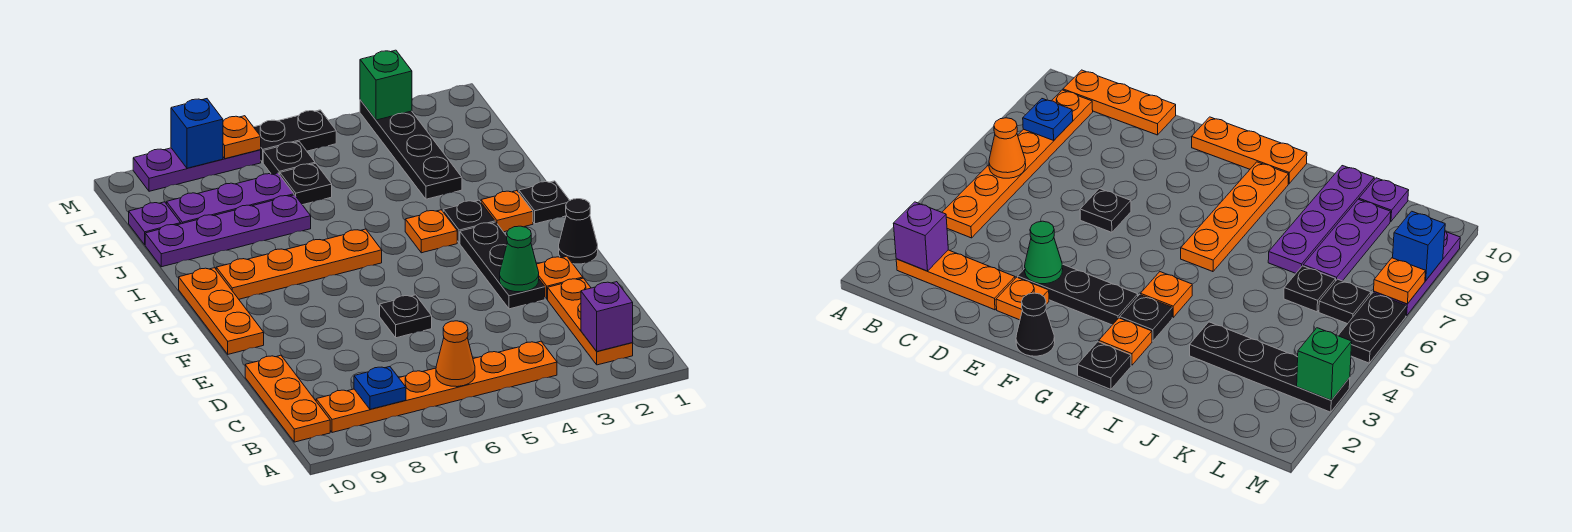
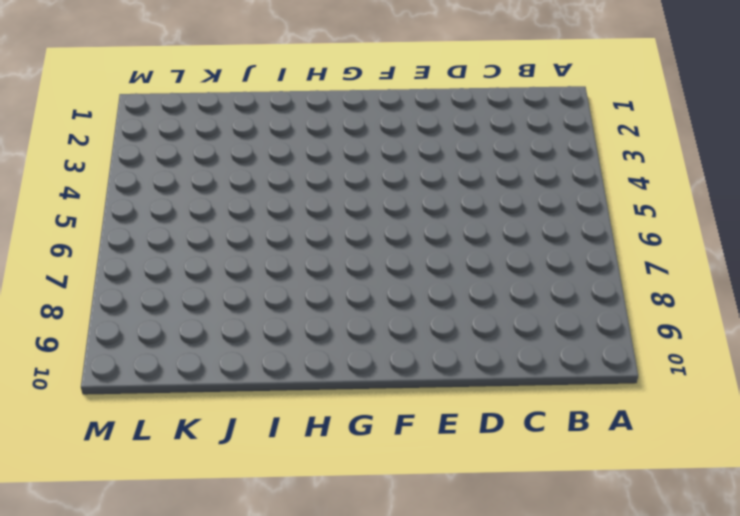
none -> orange plate B2:D2 level 1
none -> orange plate B4:B9 level 1
none -> orange plate B10:D10 level 1

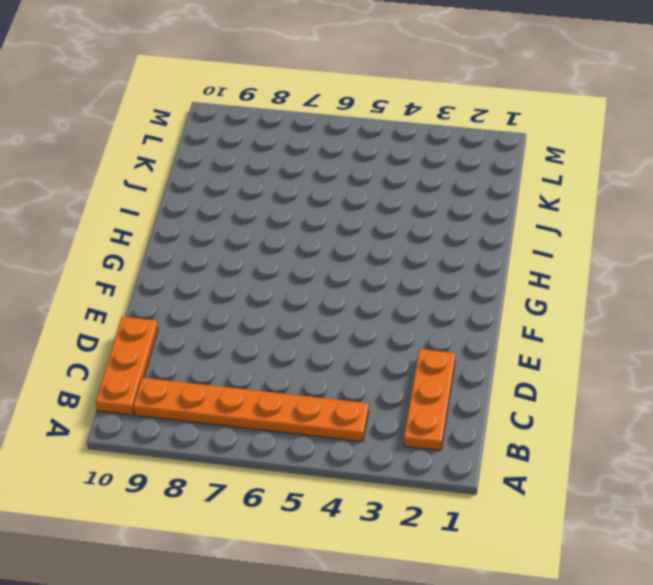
none -> orange plate E2 level 1
none -> black plate E3:G3 level 1
none -> black plate E6 level 1

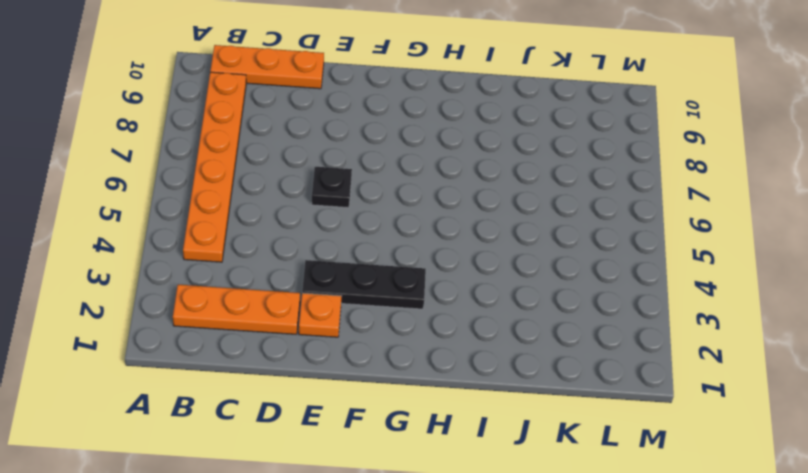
none -> black cone F1 level 1
none -> orange plate F10:H10 level 1
none -> black plate H1 level 1

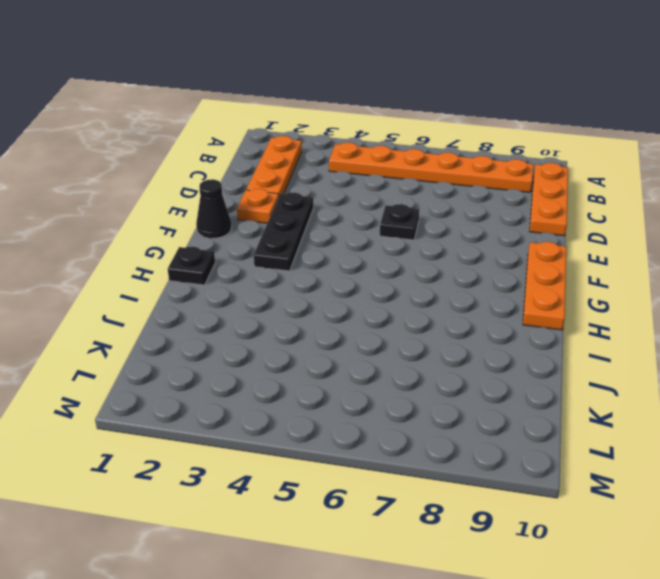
none -> orange plate H2 level 1
none -> black plate H3 level 1
none -> orange plate H4 level 1

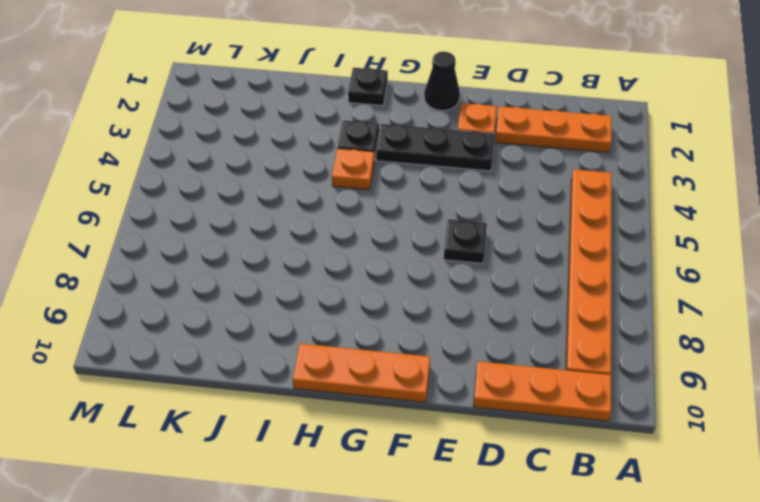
none -> orange plate H2 level 1
none -> orange plate H6:H9 level 1
none -> black plate J3:M3 level 1

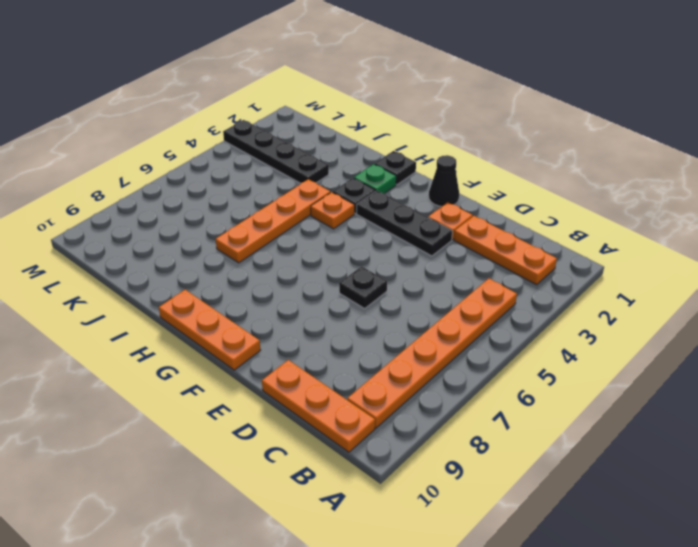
green plate H2 level 1 -> orange plate H2 level 1
orange plate I4:I7 level 1 -> orange plate H6:H9 level 1
none -> purple plate J7:J10 level 1
none -> black plate K6 level 1
none -> purple plate K7:K9 level 1

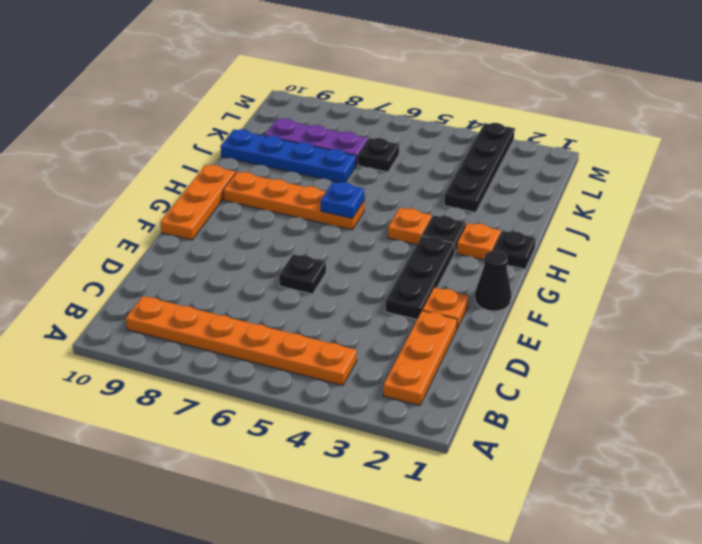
blue plate H6 level 2 -> blue plate B8 level 2
blue plate J7:J10 level 1 -> purple plate J7:J10 level 1
none -> orange plate B10:D10 level 1
none -> purple plate K10 level 1
none -> black plate L6 level 1

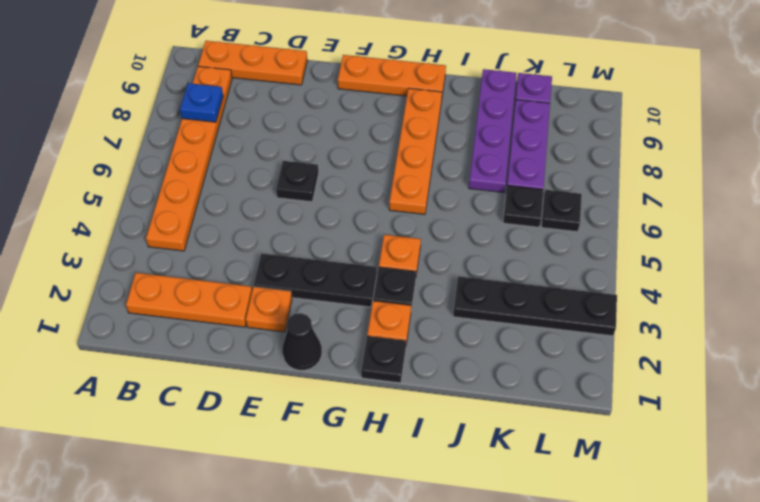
none -> black plate M5:M6 level 1
none -> purple plate M7:M9 level 1
none -> purple brick B2 level 2

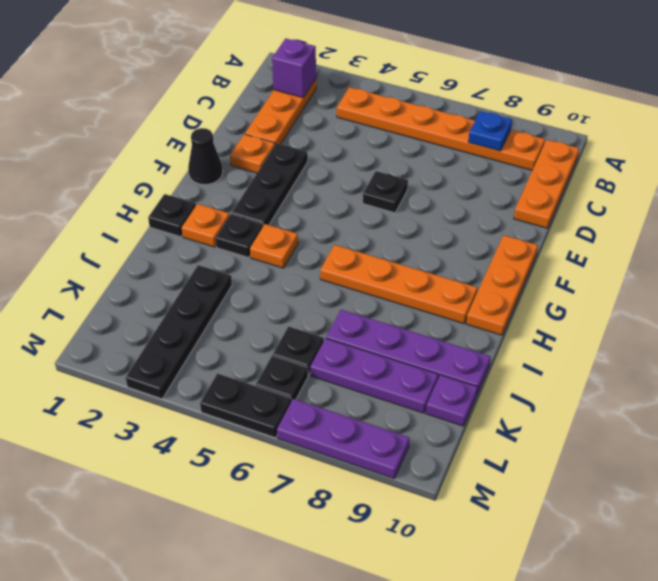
none -> orange cone B6 level 2
none -> green cone E3 level 2
none -> green brick M3 level 2

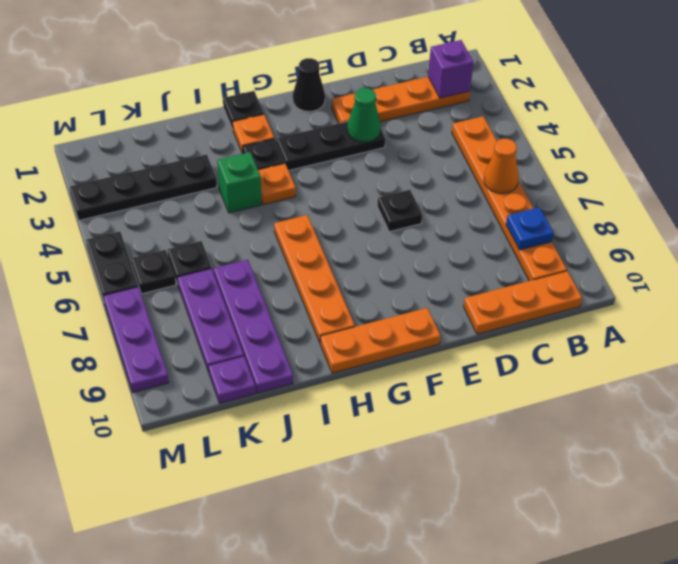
green brick I4 level 1 -> green brick M3 level 2
none -> orange plate M7 level 2
none -> blue brick M8 level 2

